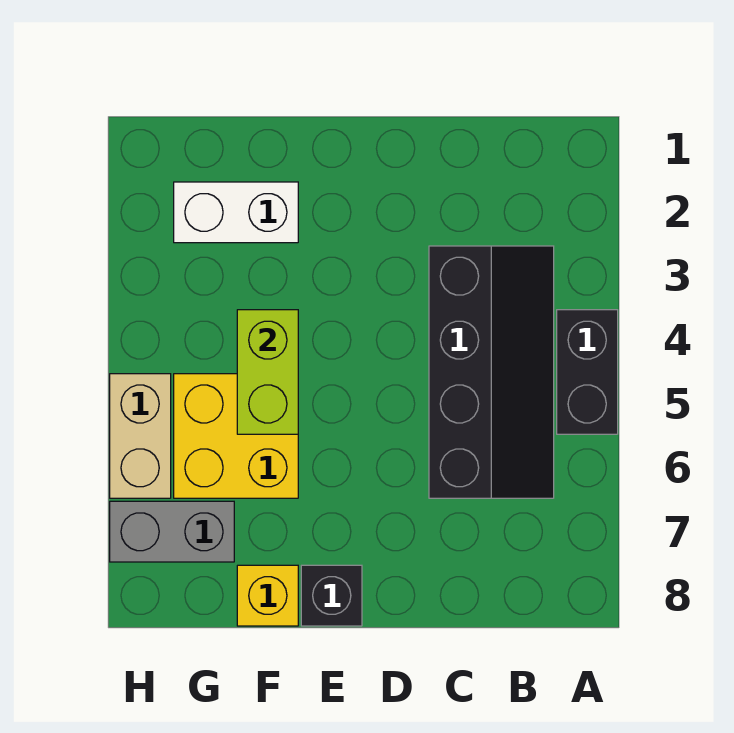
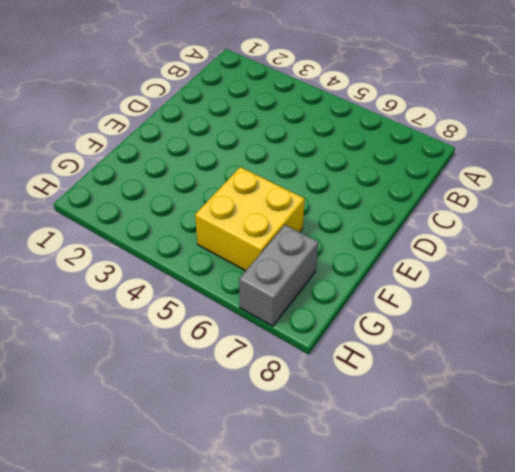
none -> black brick A4:A5 level 1
none -> black slope B3:C6 level 1 top C

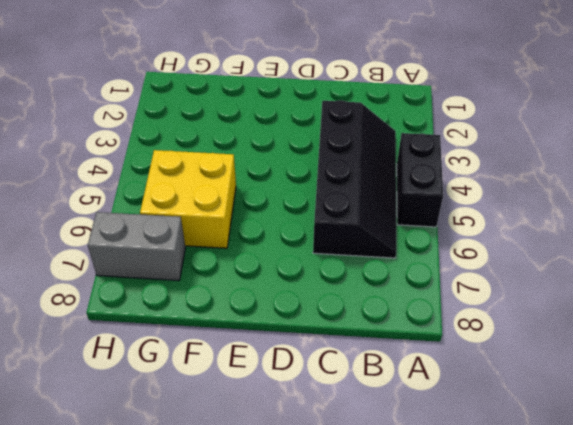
none -> black brick E8 level 1
none -> white brick F2:G2 level 1

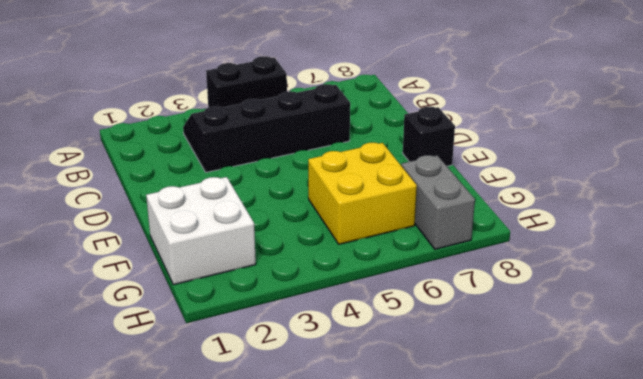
white brick F1:G2 level 1 -> white brick F2:G2 level 1
none -> yellow brick F8 level 1
none -> tan brick H5:H6 level 1

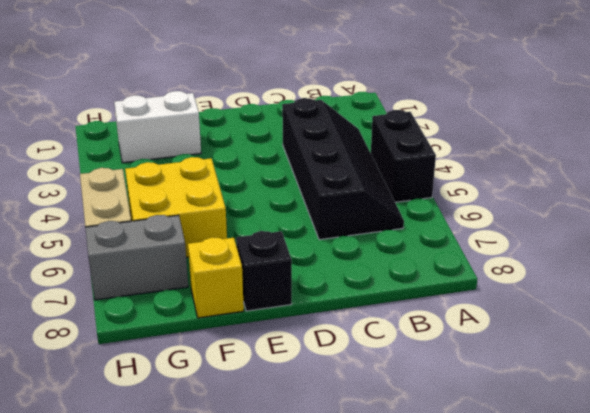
none -> lime brick F4:F5 level 2

